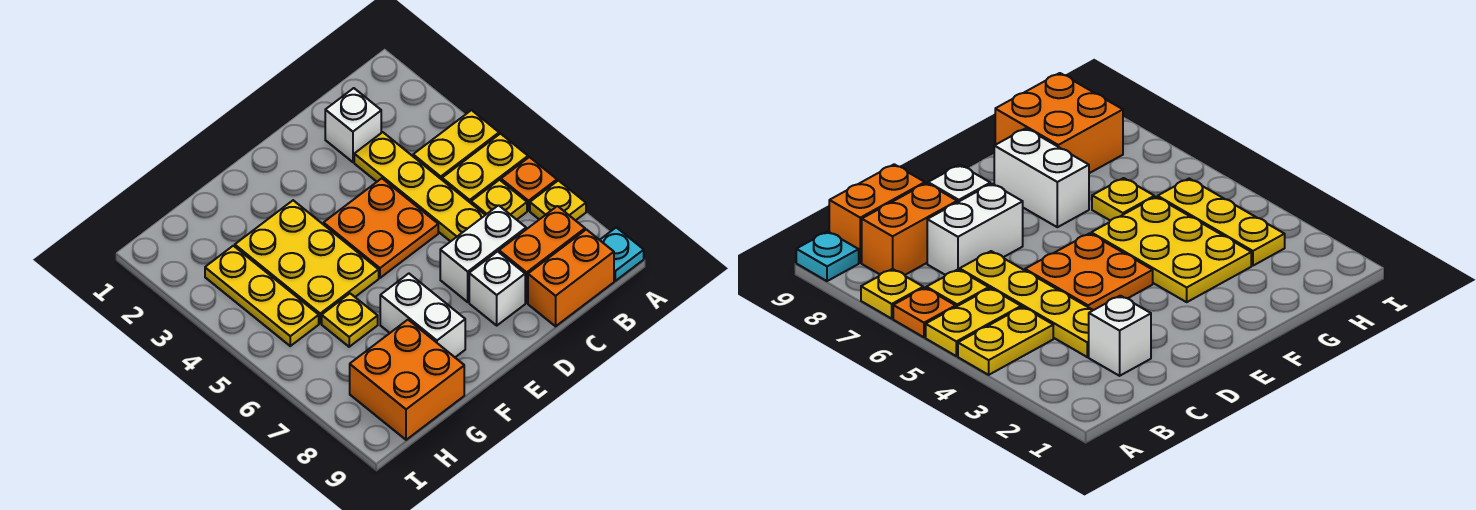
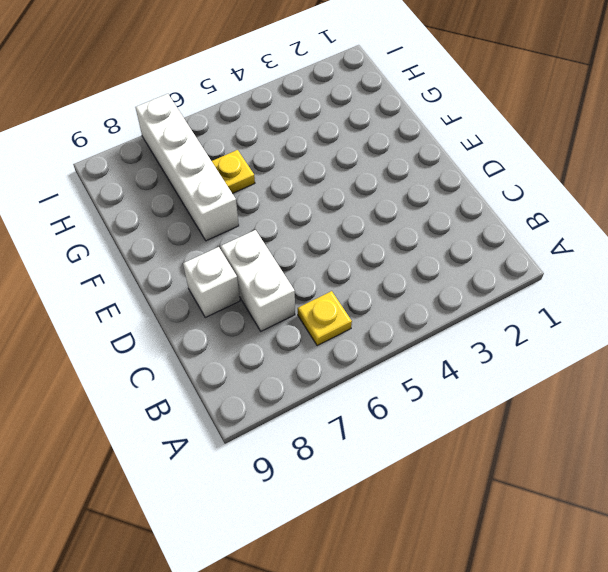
white brick F7:I7 level 1 -> white brick F7:F8 level 1
none -> yellow plate A4:B4 level 1
none -> yellow plate A5:B5 level 1
none -> orange plate A6 level 1

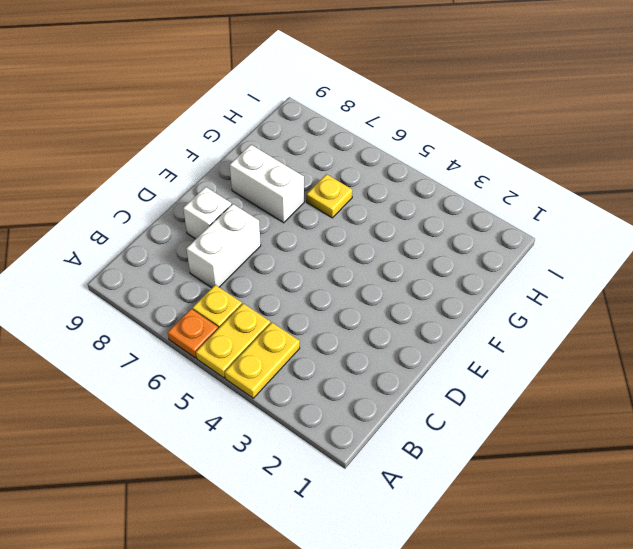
none -> yellow plate A7 level 1
none -> cyan plate A9 level 1
none -> orange brick B8:C8 level 1

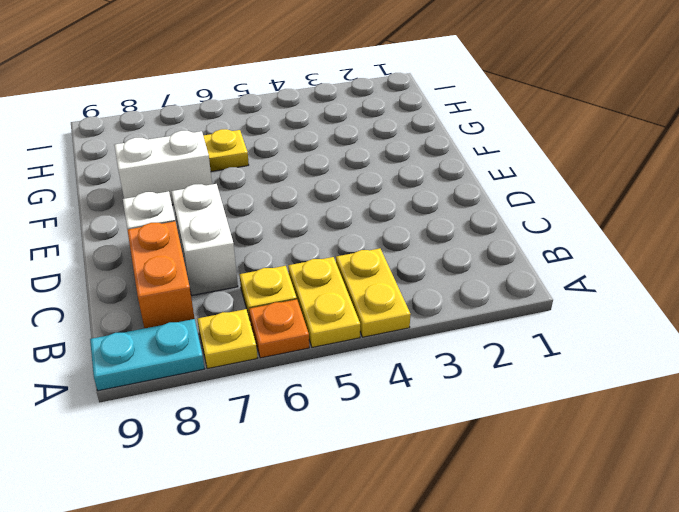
cyan plate A8:A9 level 1 -> cyan plate A9 level 1
none -> orange brick B9:C9 level 1
none -> white brick C2 level 1
none -> yellow plate C3:C6 level 1

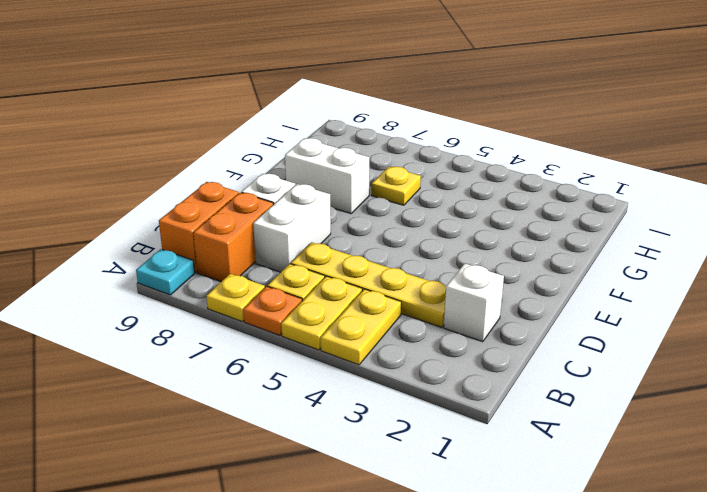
none -> orange plate D4:E5 level 1
none -> yellow plate F3:G5 level 1
none -> orange brick G8:H9 level 1

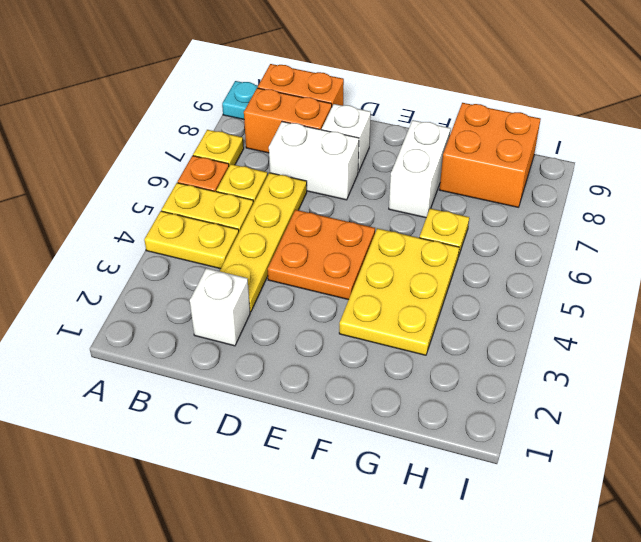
none -> yellow plate H3:H5 level 1

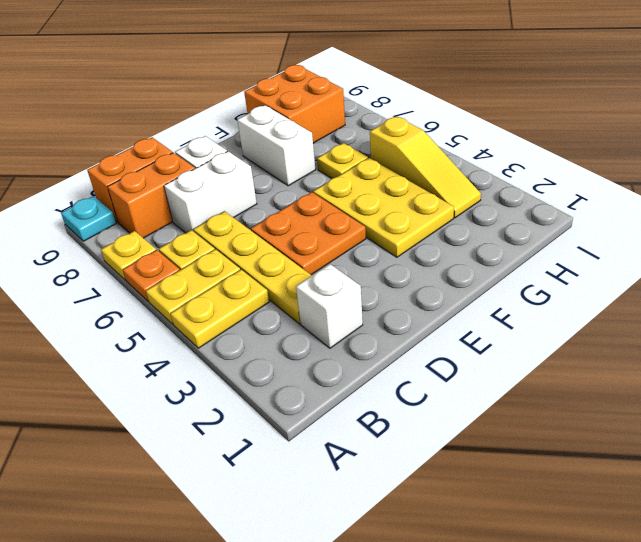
yellow slope H3:H5 level 1 top 5 -> yellow plate H3:H5 level 1

